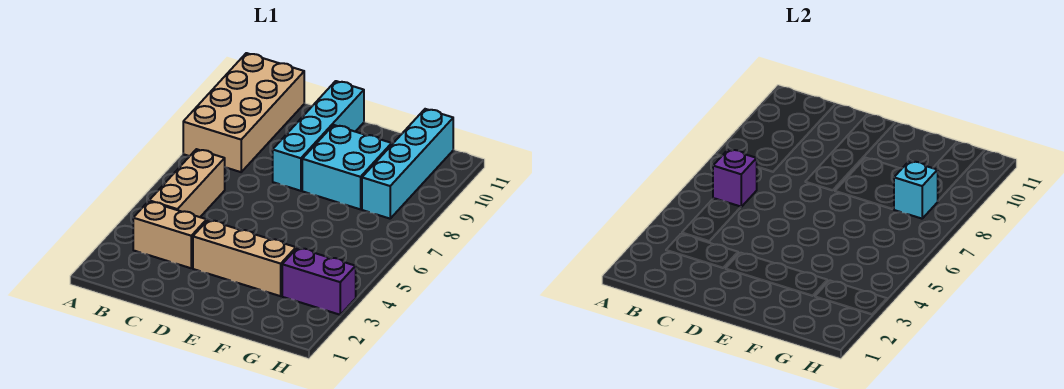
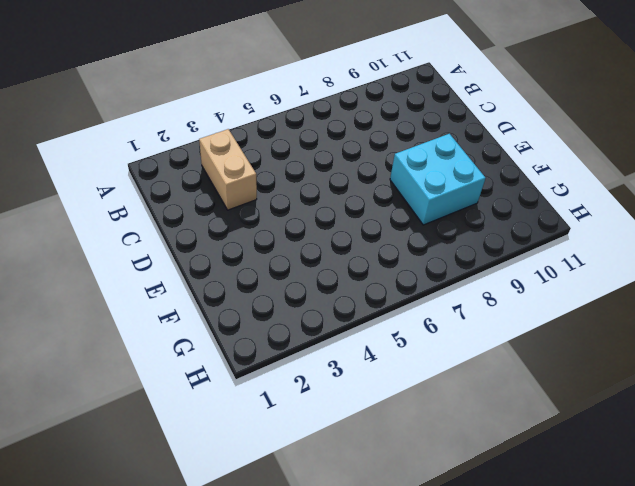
none -> tan brick A8:B11 level 1
none -> tan brick B4:B6 level 1

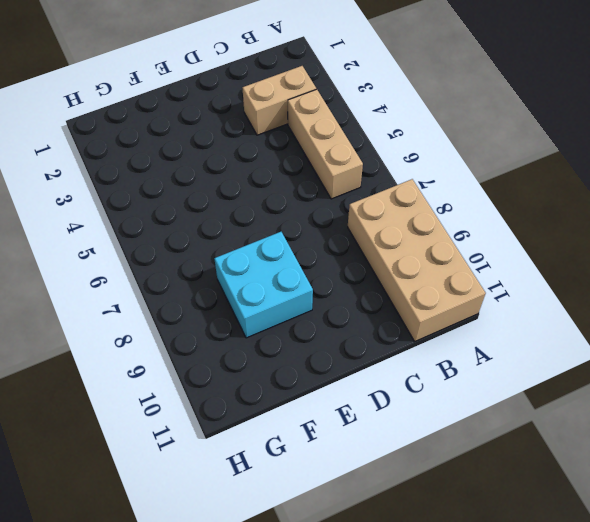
none -> tan brick D3:F3 level 1
none -> cyan brick D8:D11 level 1

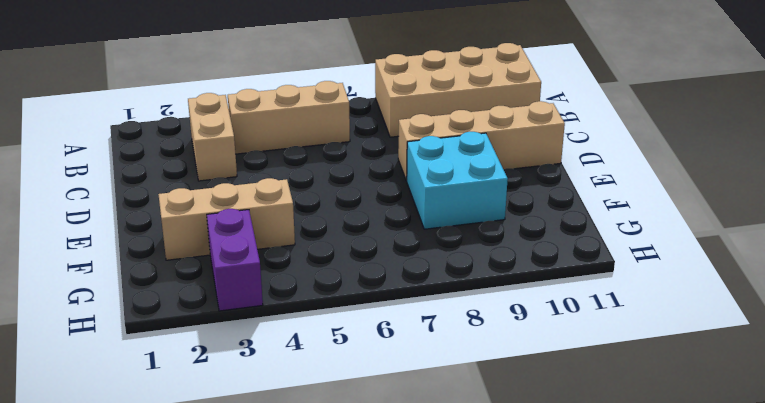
tan brick D8:D11 level 1 -> cyan brick D8:D11 level 1
tan brick F2:F4 level 1 -> tan brick D3:F3 level 1
none -> cyan brick G8:G11 level 1
none -> purple brick B6 level 2

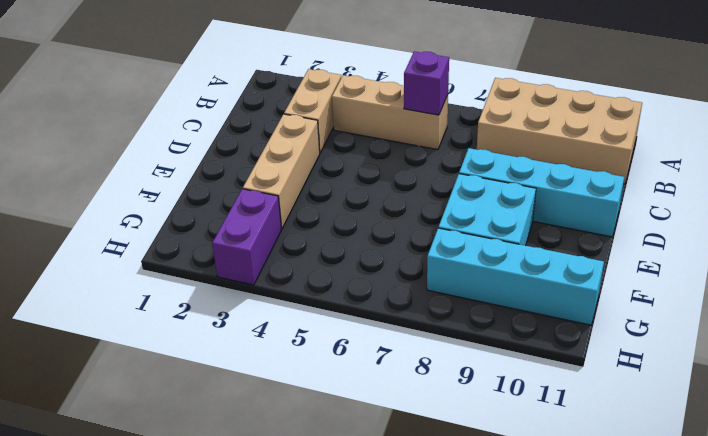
none -> cyan brick G8 level 2

